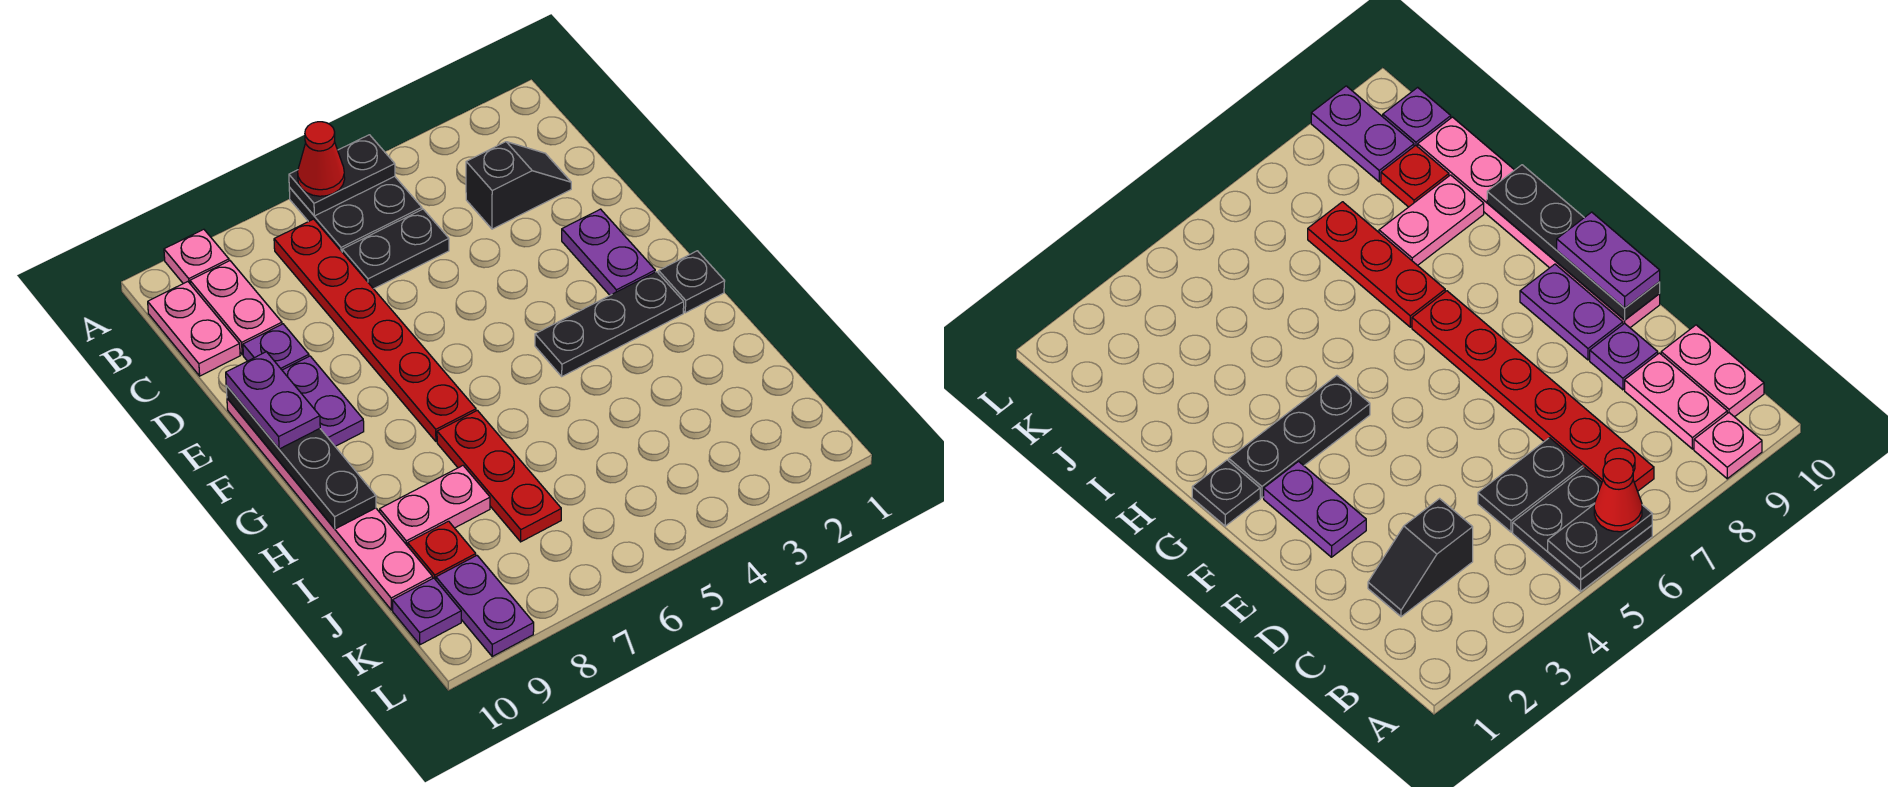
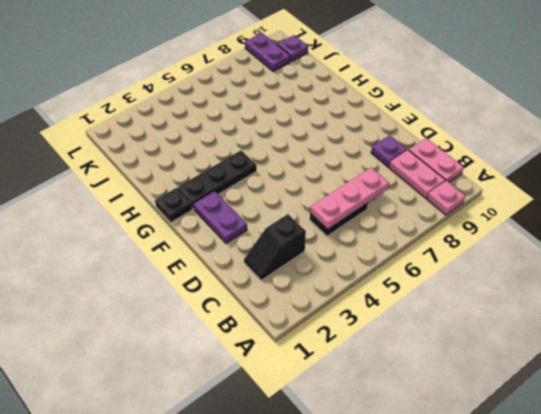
pink plate C5:C7 level 2 -> none
none -> black plate A5:B6 level 1
none -> red plate B7:G7 level 1
none -> purple plate E9:F9 level 1

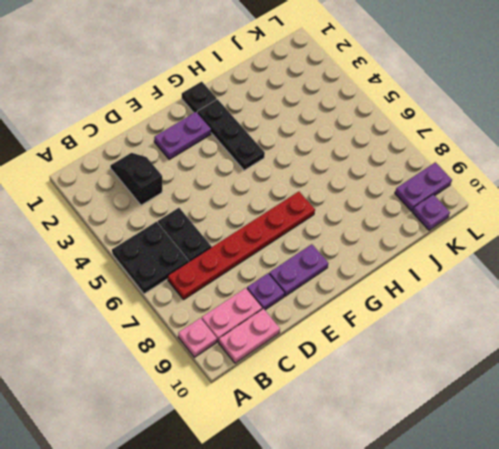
none -> pink plate E10:J10 level 1
none -> red plate H7:J7 level 1
none -> pink plate I8:I9 level 1

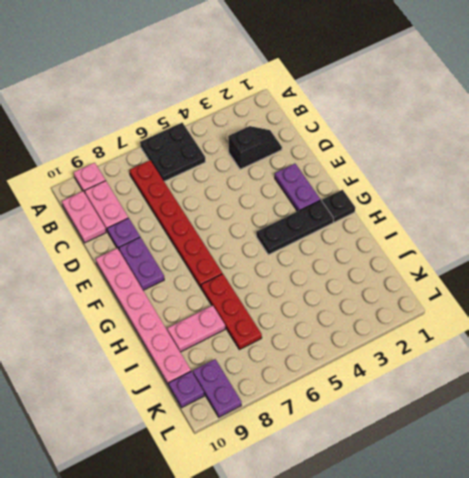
none -> black plate C5:C6 level 1
none -> red plate J9 level 1
none -> black plate A5:A6 level 2

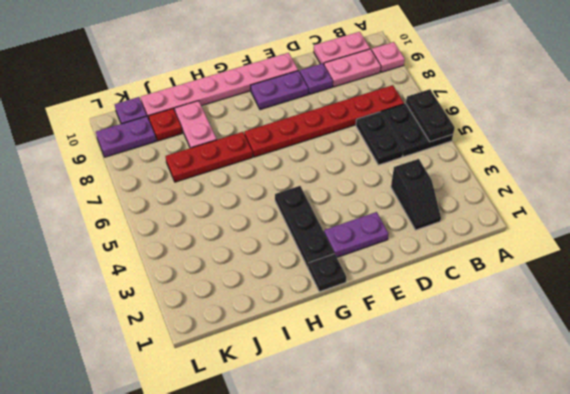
none -> black plate E10:H10 level 2
none -> red cone A6 level 3
none -> purple plate E10:F10 level 3

